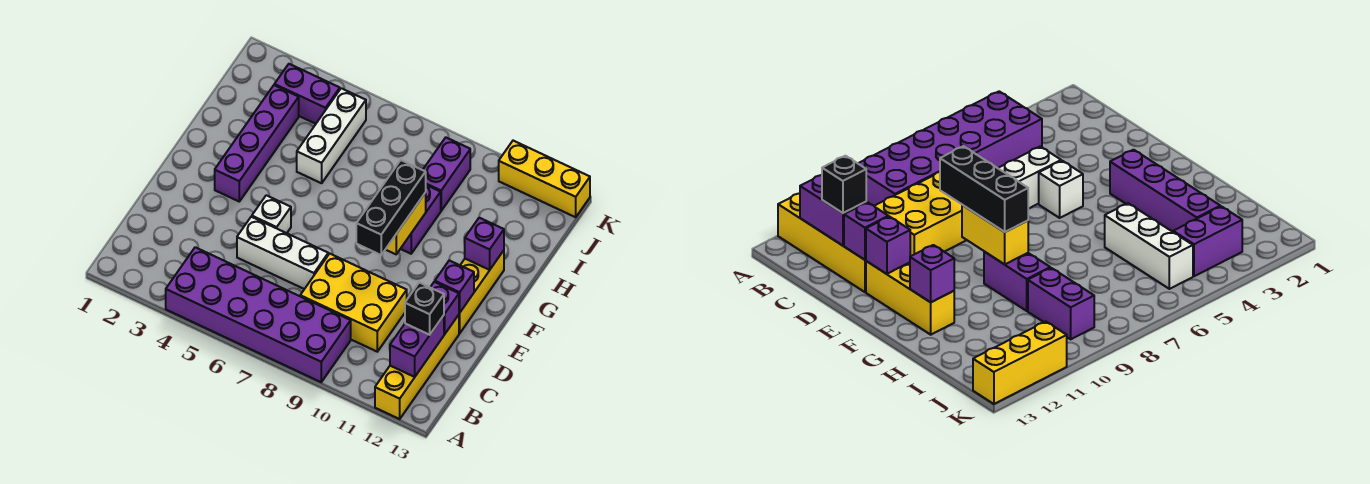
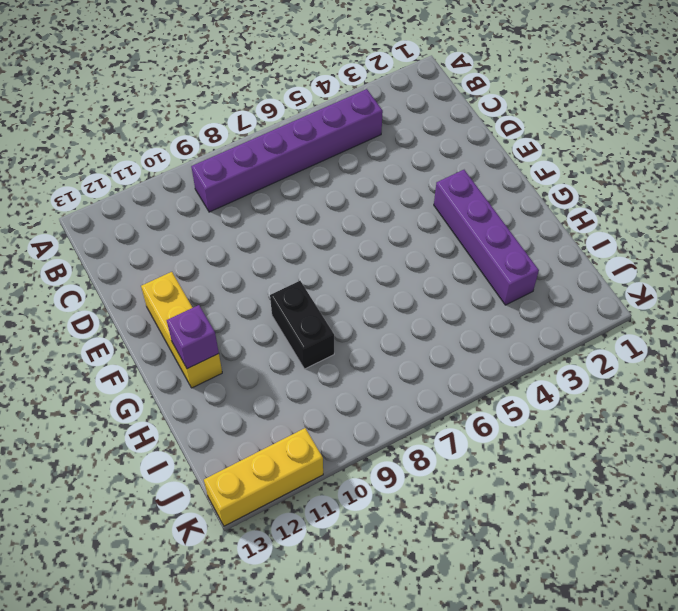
purple brick B4:B9 level 1 -> purple brick A4:B9 level 1
black brick G9:H9 level 1 -> purple brick G9:H9 level 1
none -> yellow brick A12:D12 level 1
none -> yellow brick C8:D10 level 1
none -> white brick D5:D7 level 1

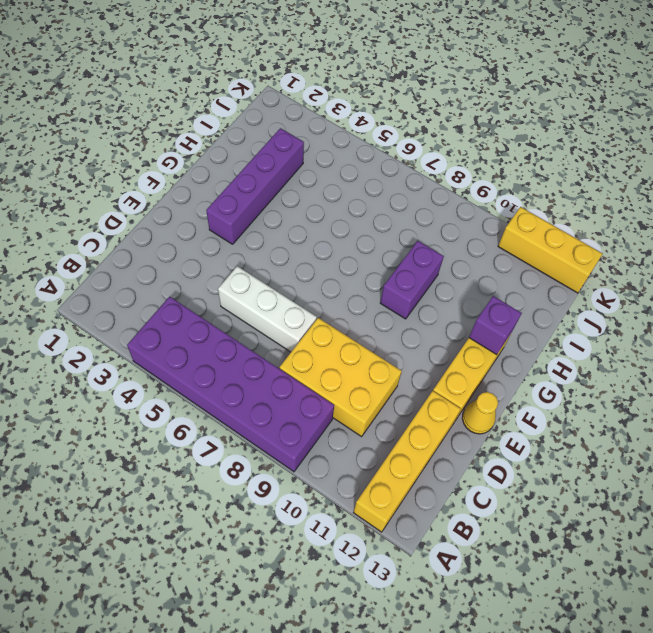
yellow cone E13 level 1 -> none
none -> white brick E5 level 1
none -> white brick H5:J5 level 1
none -> purple brick I9:J9 level 1

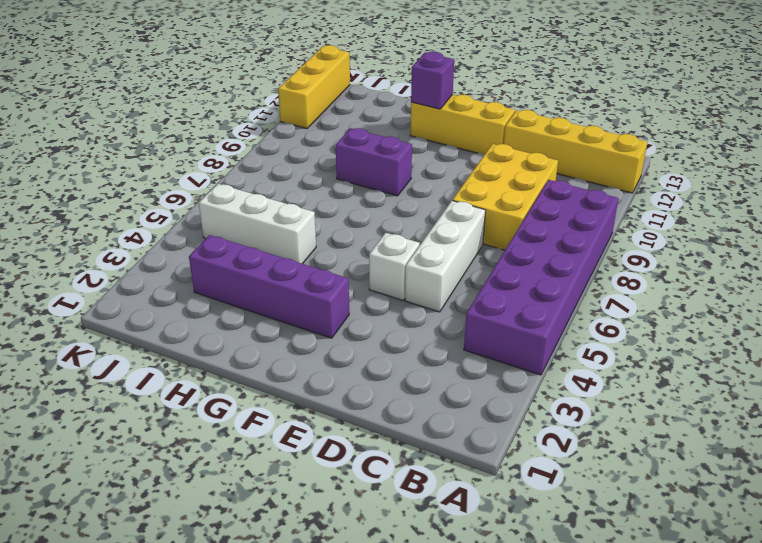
none -> purple brick I9:J9 level 1
none -> purple brick J3:J4 level 1
none -> purple brick B12:C12 level 2

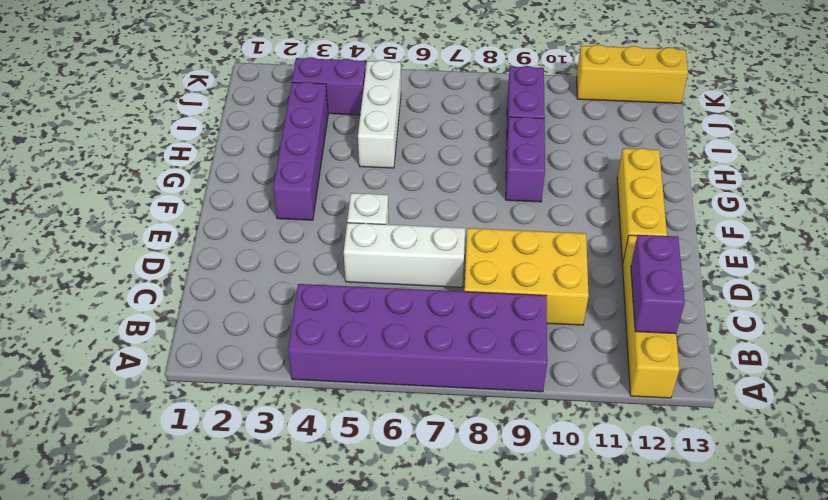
none -> purple brick D12 level 2
none -> purple brick E12 level 2
none -> yellow brick F9:G9 level 2

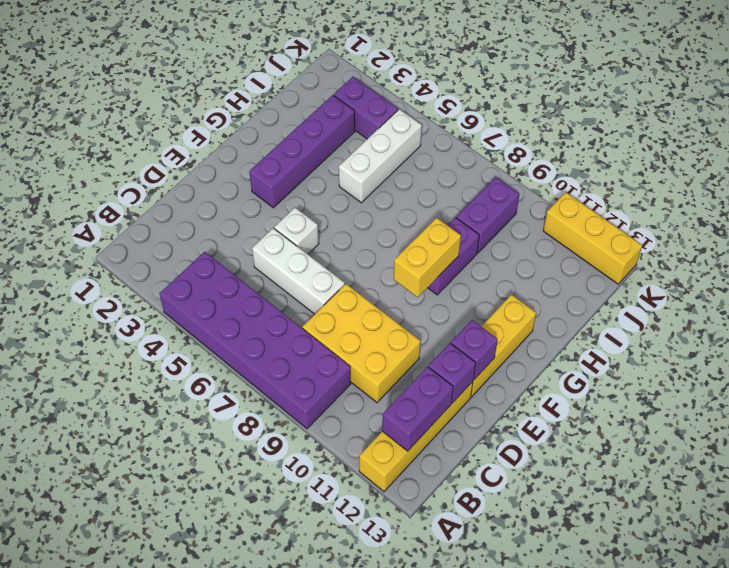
none -> purple brick G12 level 2
none -> black brick C12 level 3
none -> black brick E9:G9 level 3

